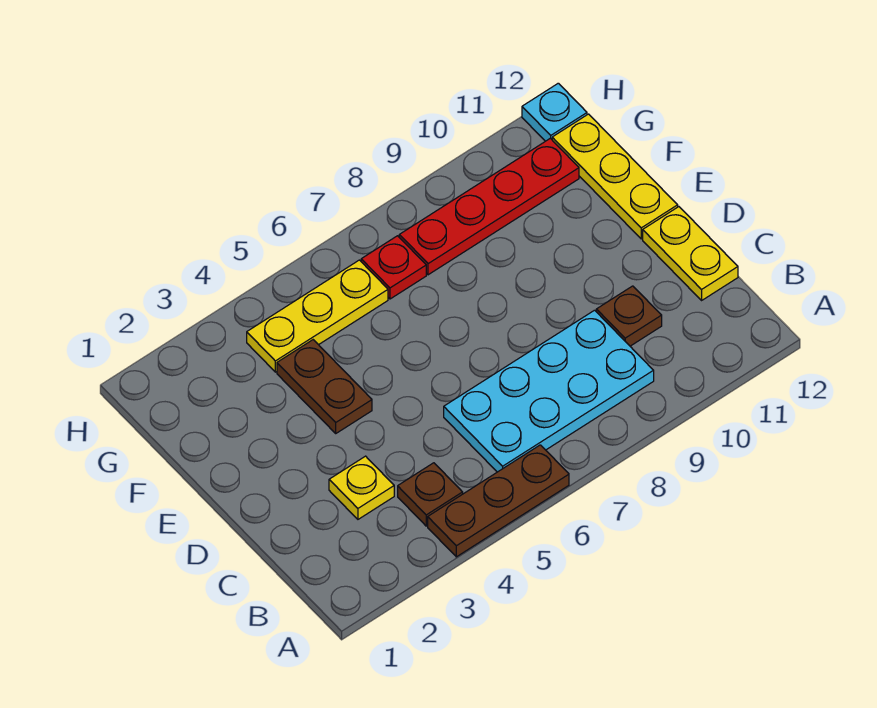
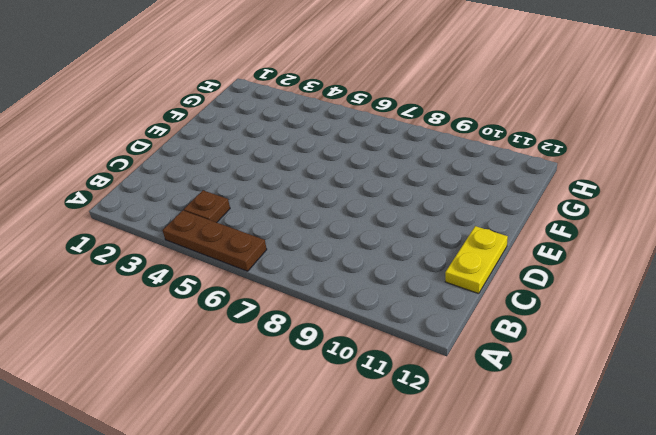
none -> cyan plate B6:C9 level 1
none -> yellow plate C3 level 1
none -> brown plate C10 level 1

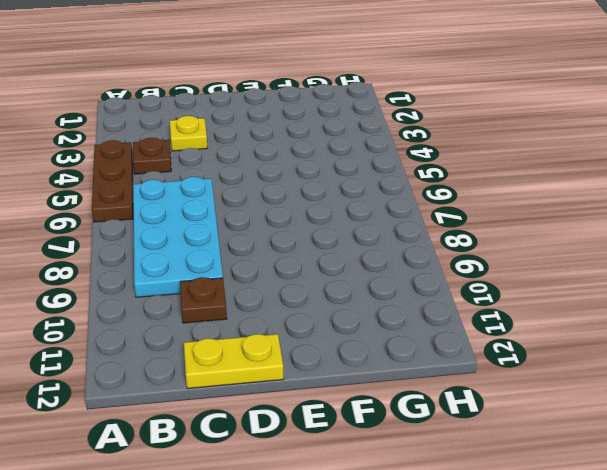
none -> brown plate E4:F4 level 1
none -> yellow plate E12:G12 level 1
none -> yellow plate G4:G6 level 1

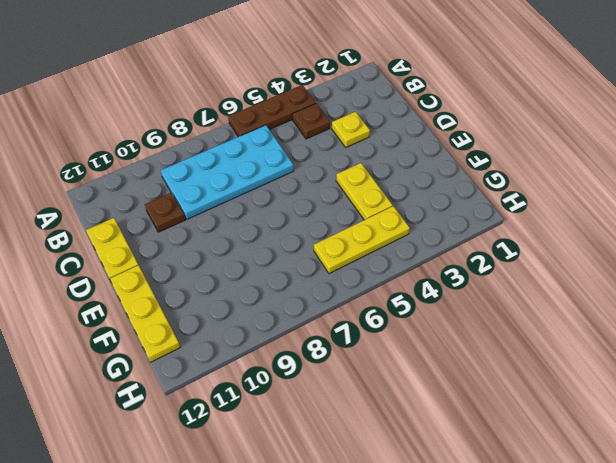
yellow plate E4:F4 level 1 -> brown plate E4:F4 level 1
none -> red plate G7 level 1
none -> red plate G8:G11 level 1
none -> cyan plate H12 level 1

